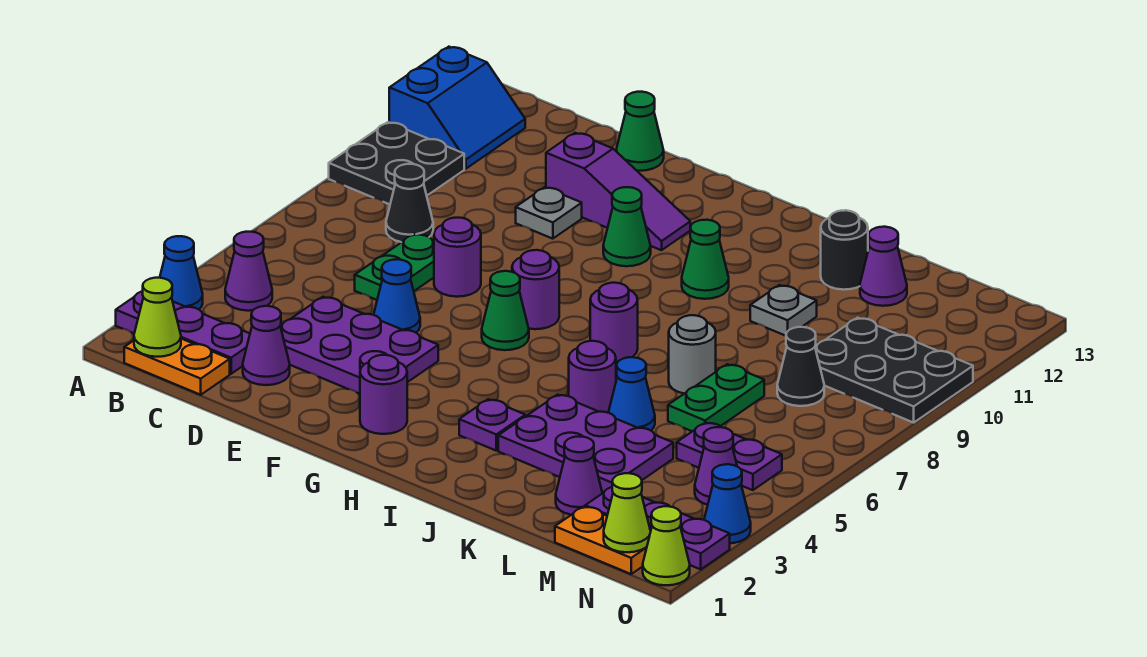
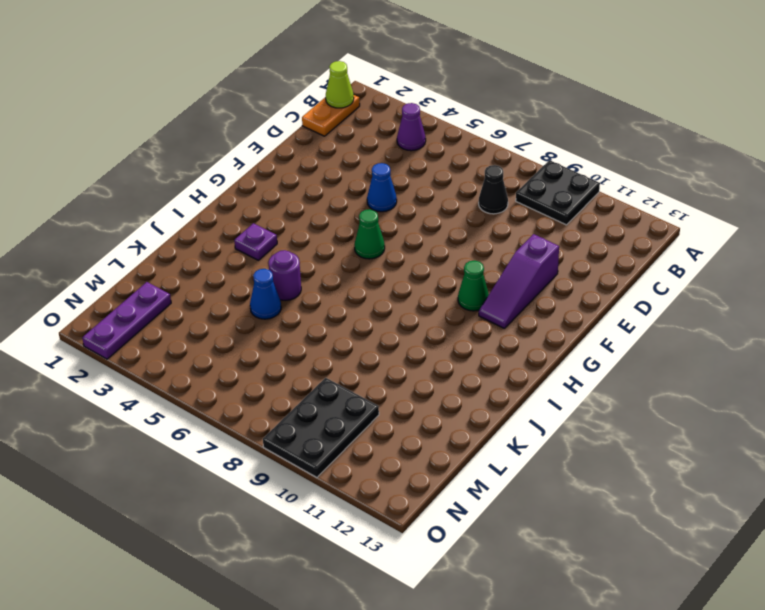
none -> purple plate A2:C2 level 1
none -> blue cone A3 level 1
none -> blue slope A11:B12 level 1 top A
none -> purple cone D2 level 1

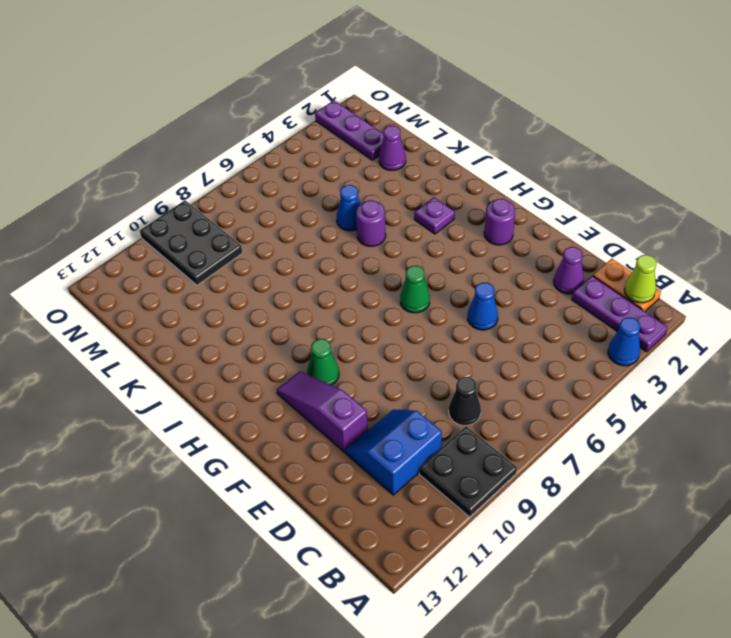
blue slope C10:D11 level 1 top C -> blue slope A11:B12 level 1 top A
none -> purple cone B4 level 1
none -> purple plate D3:F4 level 1
none -> green plate D6:D7 level 1
none -> purple round brick E7 level 1

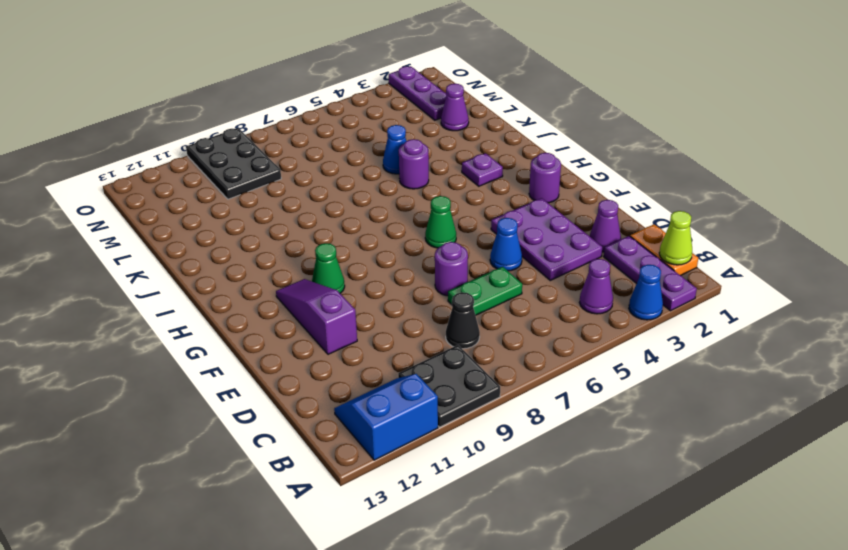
none -> grey plate E10 level 1
none -> green cone E13 level 1
none -> purple round brick G7 level 1
none -> purple round brick I7 level 1

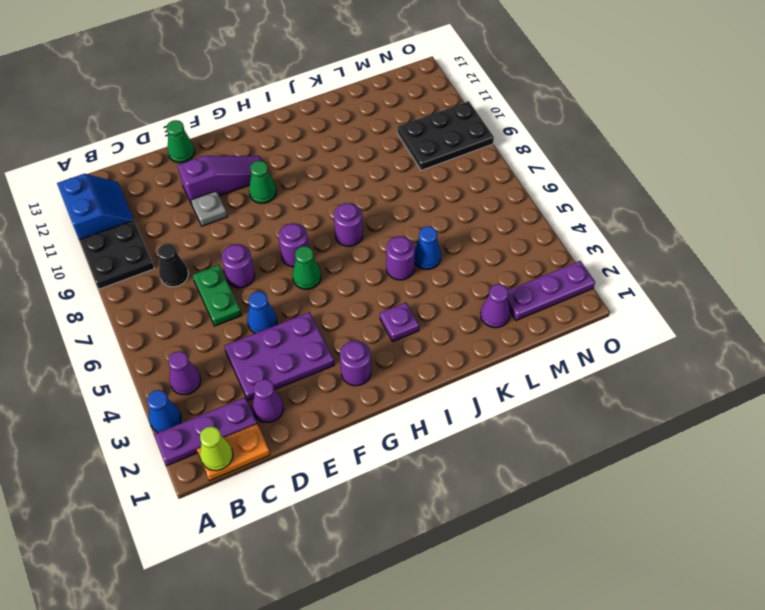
none -> green cone I10 level 1
none -> purple plate J3:L4 level 1
none -> grey round brick K7 level 1
none -> grey plate K10 level 1

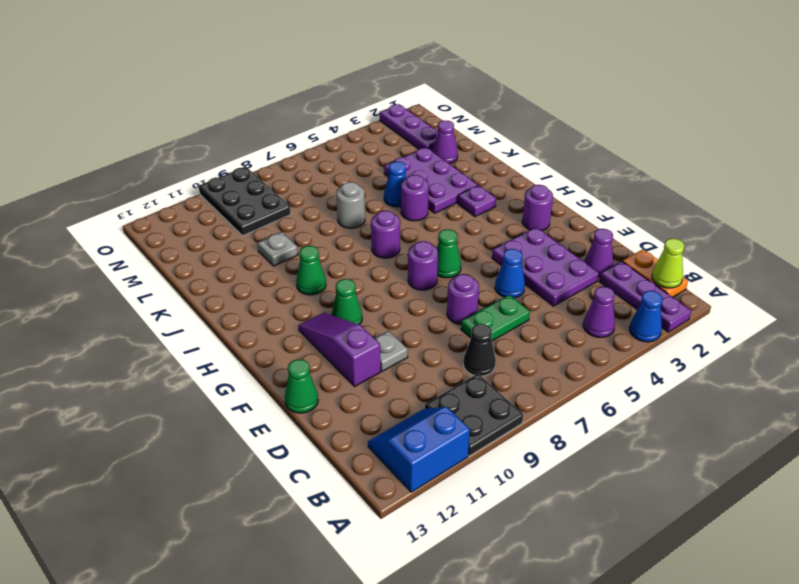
none -> black round brick K12 level 1
none -> green plate L6:L7 level 1
none -> purple cone L12 level 1
none -> orange plate M1:N1 level 1

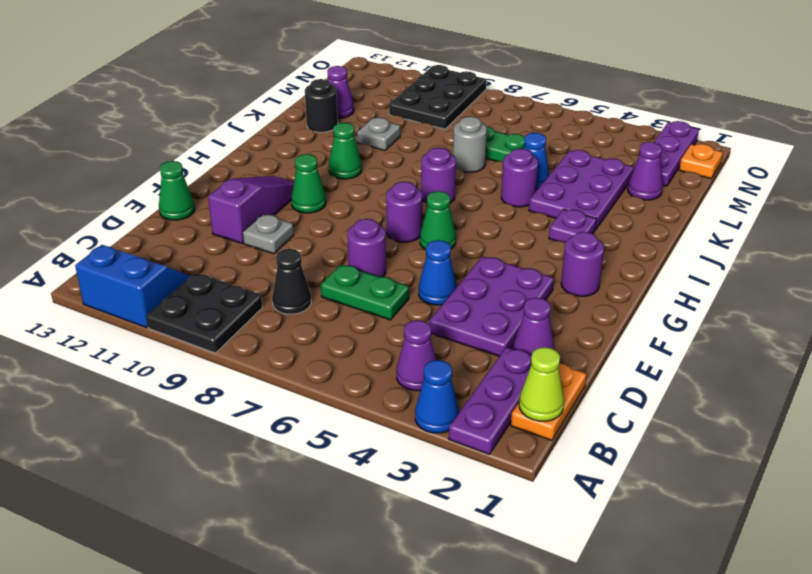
orange plate N1 level 1 -> orange plate M1:N1 level 1
none -> purple plate M5:N5 level 1
none -> black cone M8 level 1
none -> purple cone N4 level 1
none -> lime cone O1 level 1

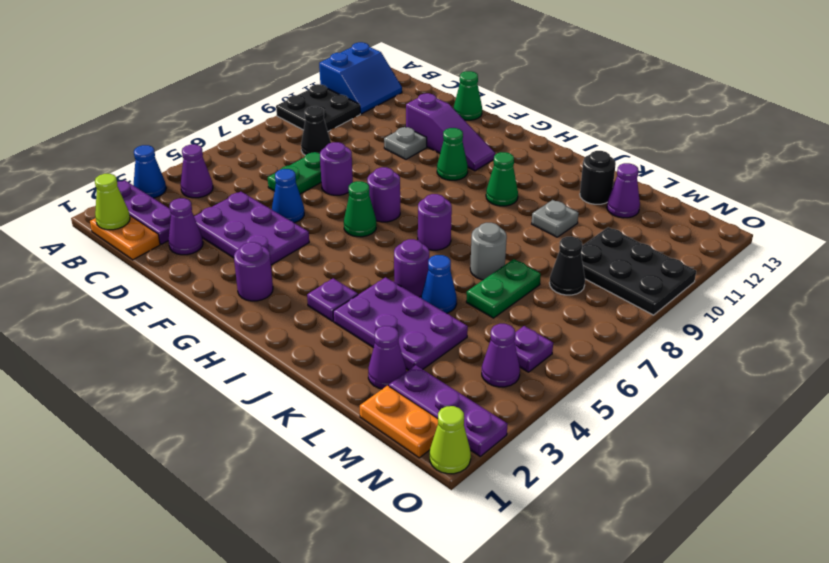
purple plate N5 level 1 -> purple plate M5:N5 level 1
none -> blue cone O3 level 1
none -> lime cone N1 level 2

